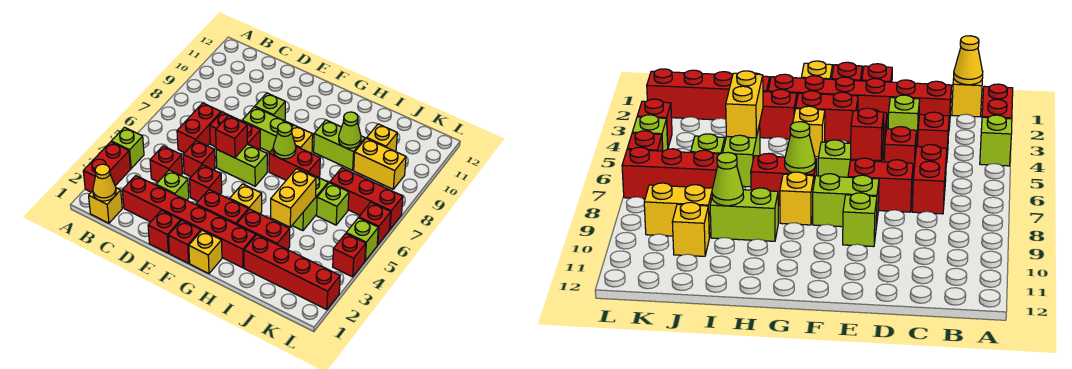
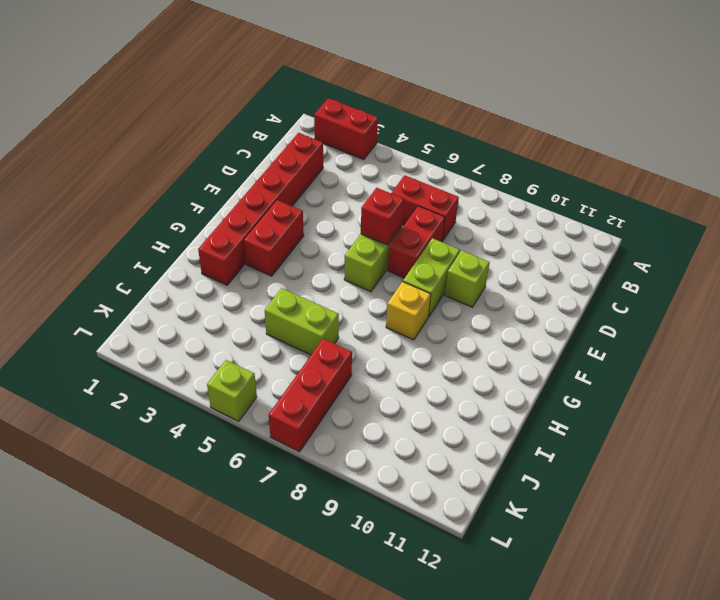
none -> lime brick A4 level 1
none -> yellow brick B1 level 1
none -> red brick C4 level 1
none -> lime brick D3 level 1

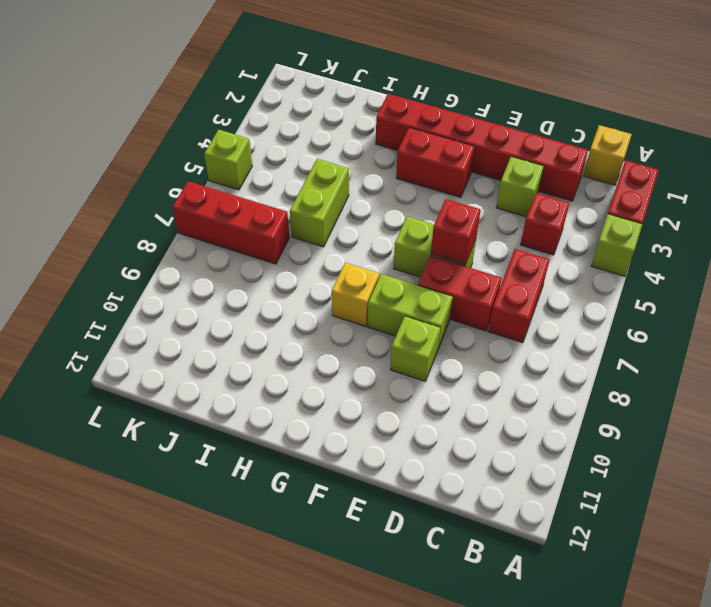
none -> red brick D5 level 1
none -> red brick E1 level 1
none -> red brick E4 level 1
none -> red brick F1 level 1

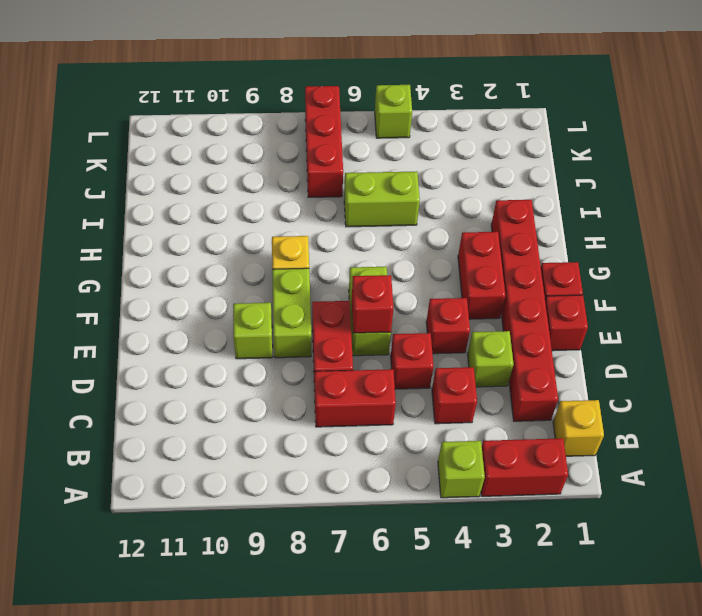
none -> yellow brick G1 level 1
none -> yellow brick G4 level 1
none -> red brick G7:H7 level 1
none -> red brick H3:I3 level 1

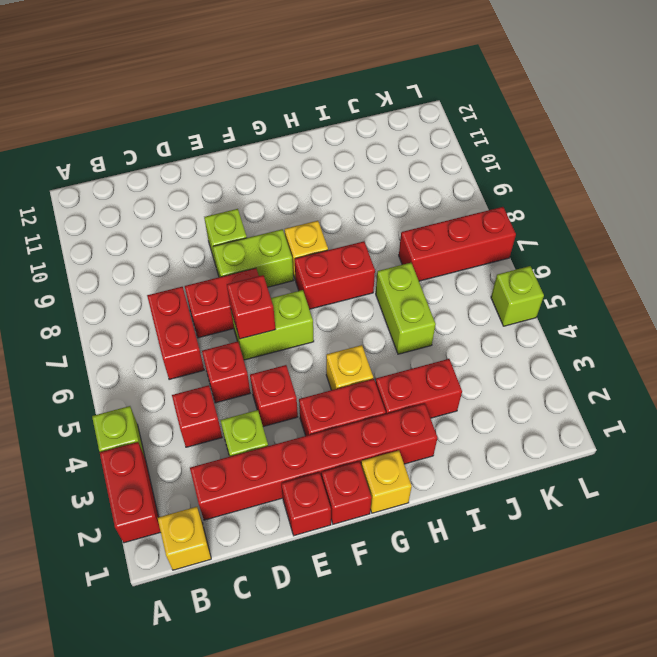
none -> lime brick H9:I9 level 1
none -> red brick I2:L2 level 1
none -> lime brick J6 level 1
none -> yellow brick J9:K9 level 1

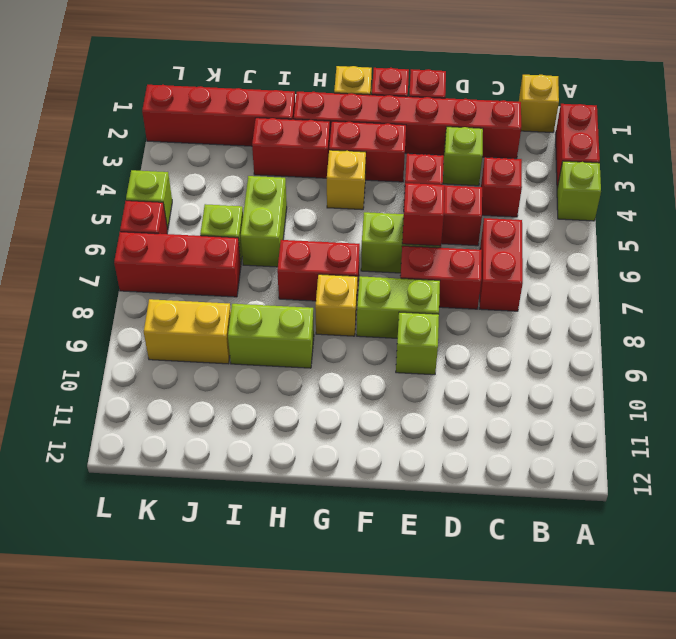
none -> yellow brick J10 level 1
none -> red brick L4 level 1
none -> yellow cone B1 level 2
none -> lime cone G7 level 2

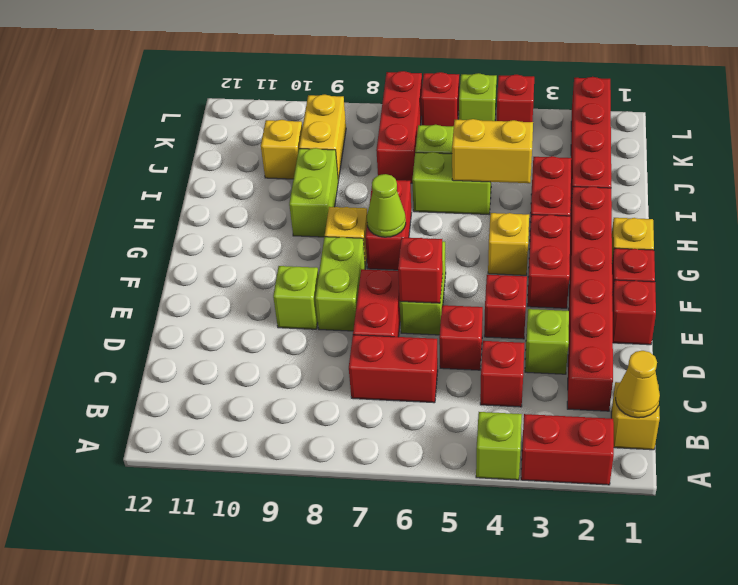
none -> lime cone I9 level 2

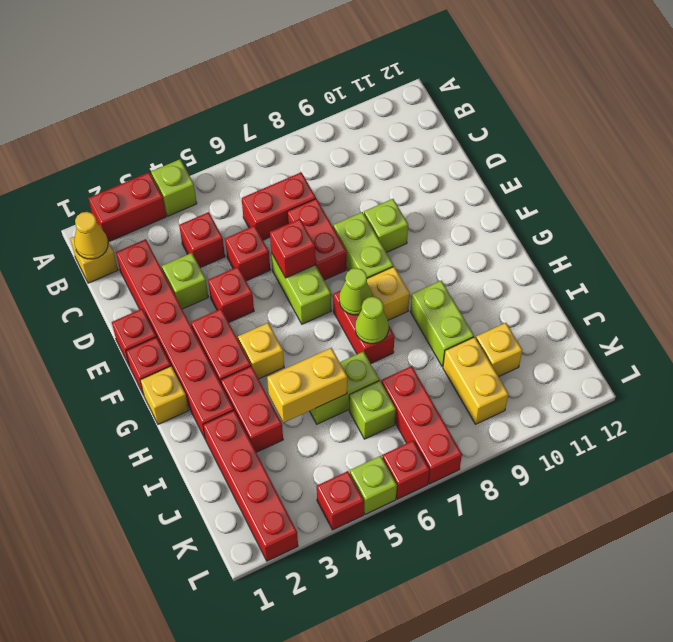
lime cone H7 level 2 -> lime cone I9 level 2

